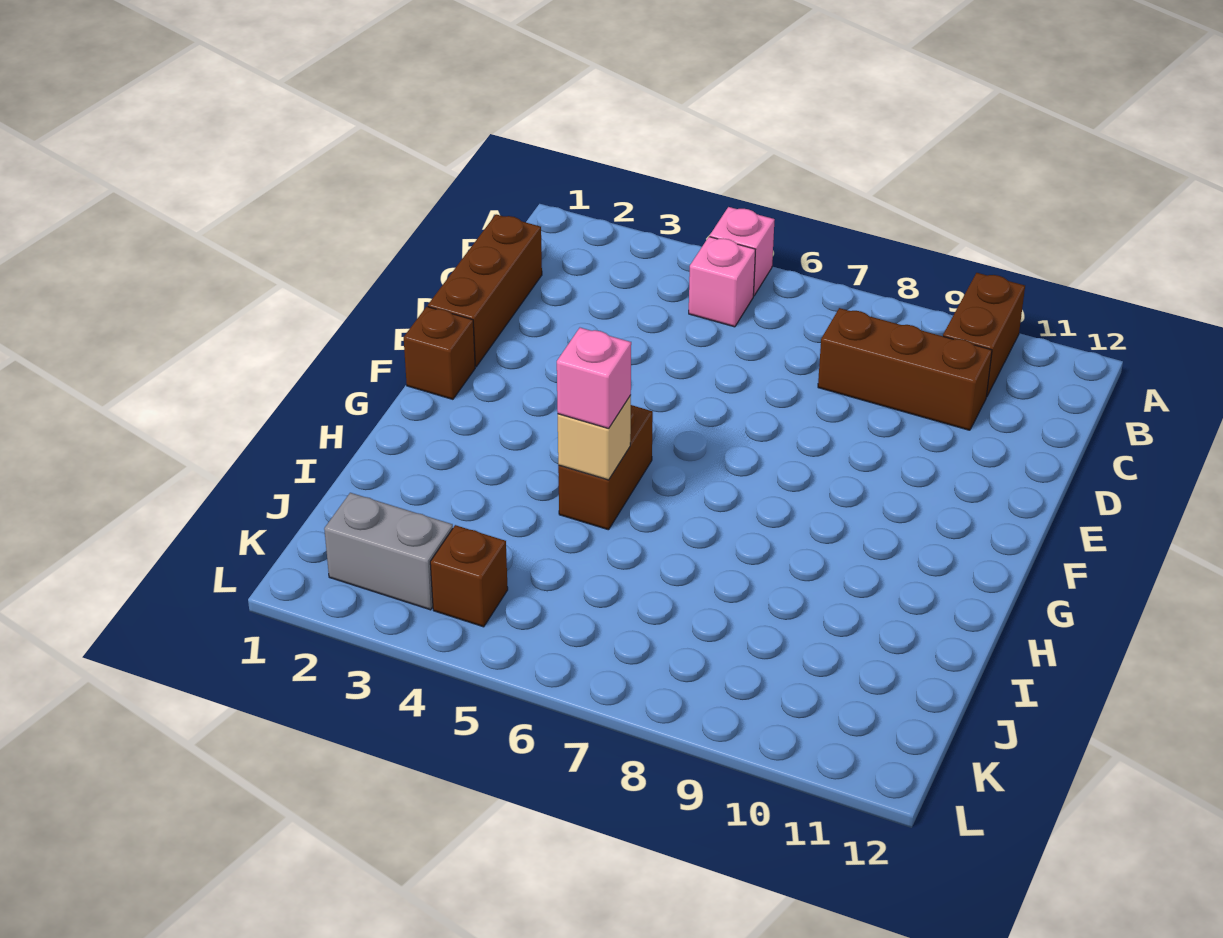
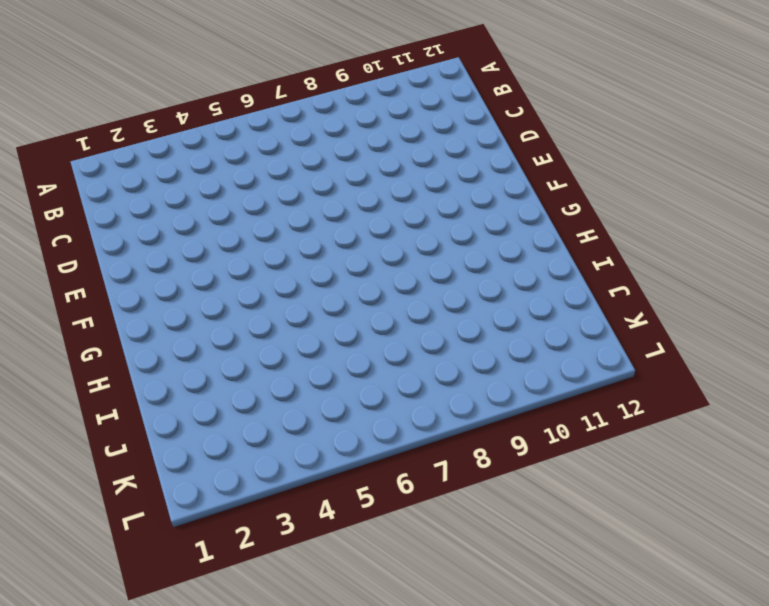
none -> pink brick A5 level 1
none -> brown brick A10:B10 level 1

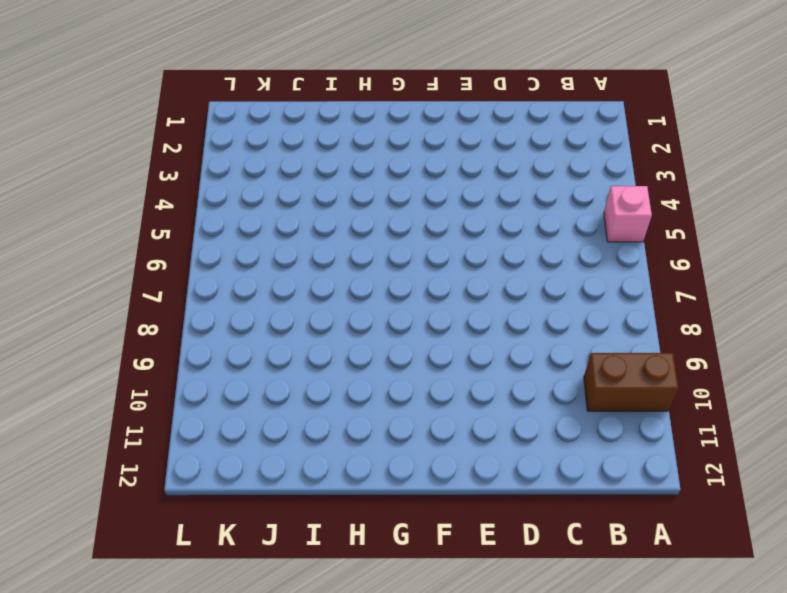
none -> pink brick B5 level 1
none -> brown brick C1:E1 level 1

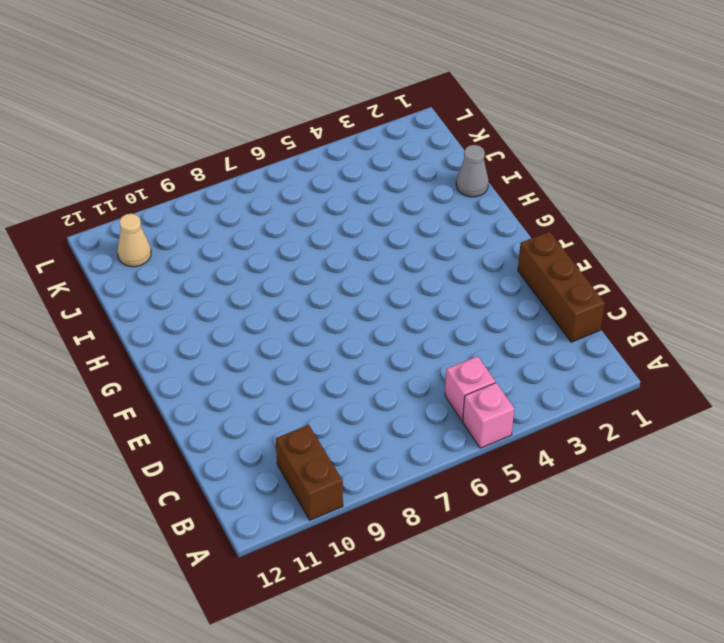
grey cone I1 level 1 -> none
tan cone K11 level 1 -> none
none -> brown brick C8:C10 level 1
none -> brown brick F1 level 1

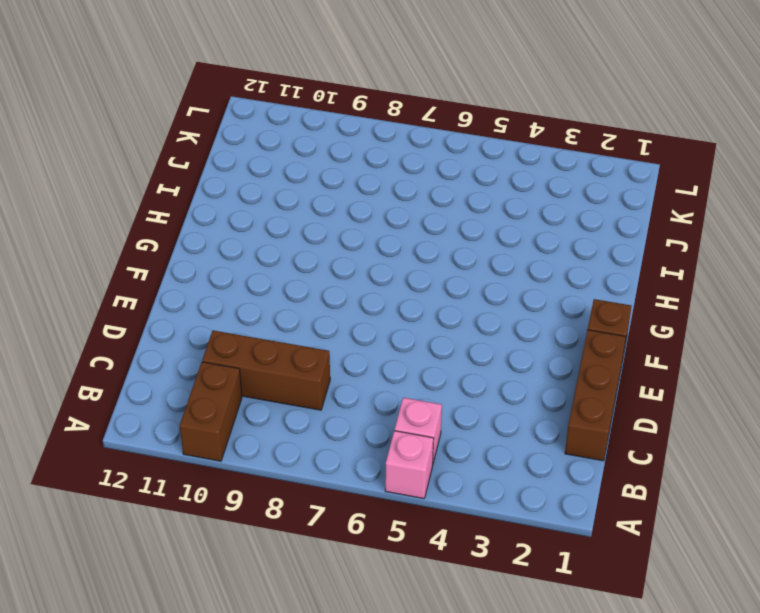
none -> brown brick G5:H5 level 1
none -> grey brick K2:K3 level 1

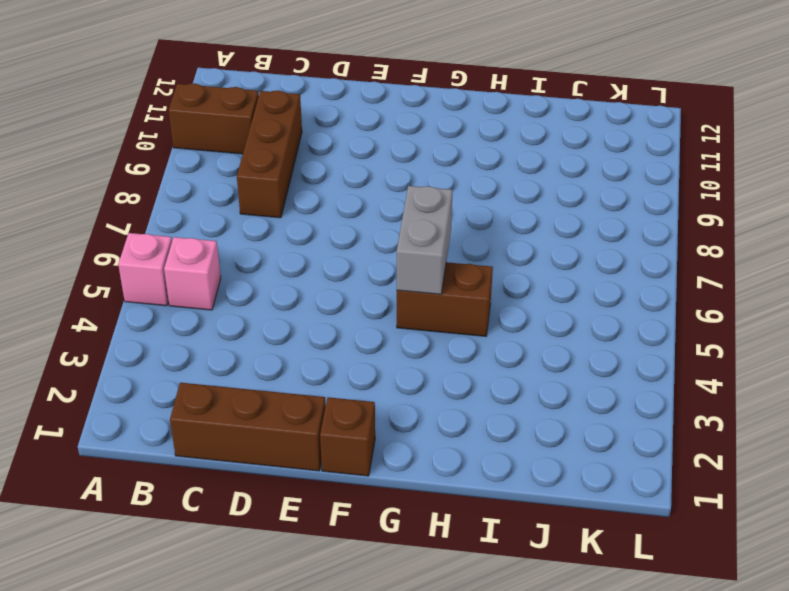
grey brick G5:G6 level 2 -> grey brick K2:K3 level 1
none -> brown brick K4 level 1
none -> tan brick H5 level 2

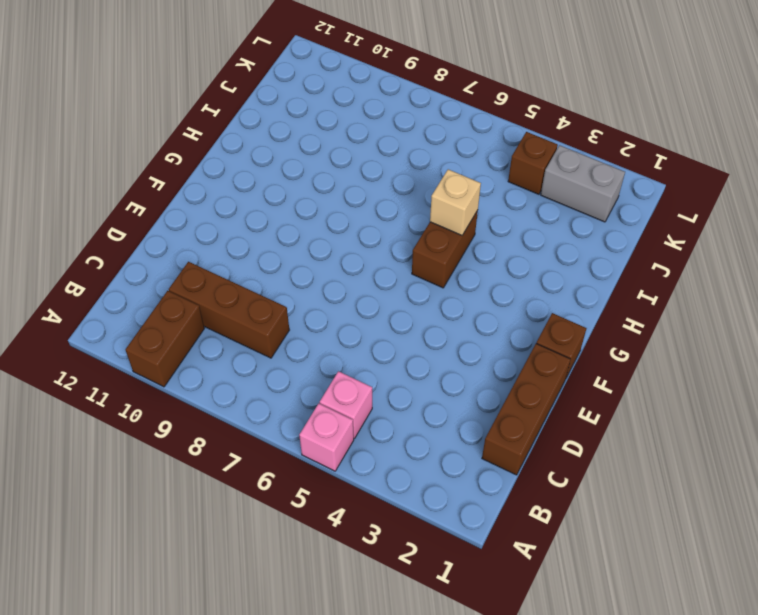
none -> pink brick H5 level 3

